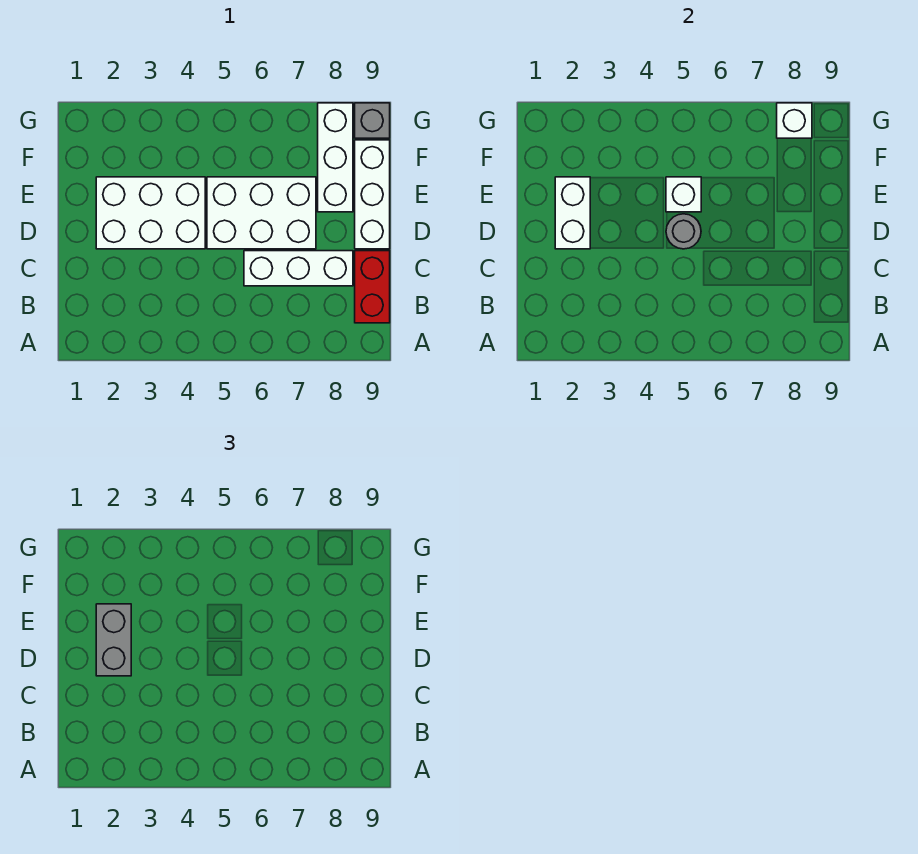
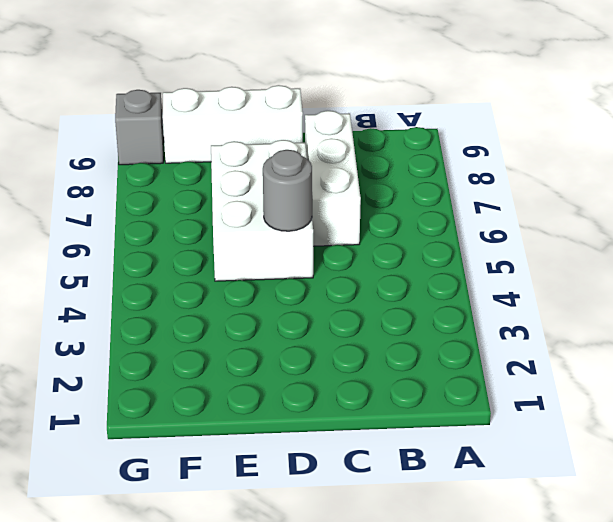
none -> red brick B9:C9 level 1
none -> white brick D2:E4 level 1
none -> white brick E8:G8 level 1

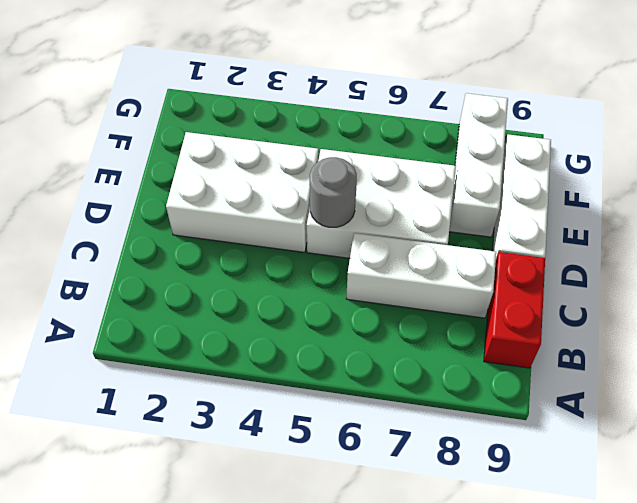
none -> grey brick G9 level 1
none -> white brick D2:E2 level 2
none -> white brick E5 level 2

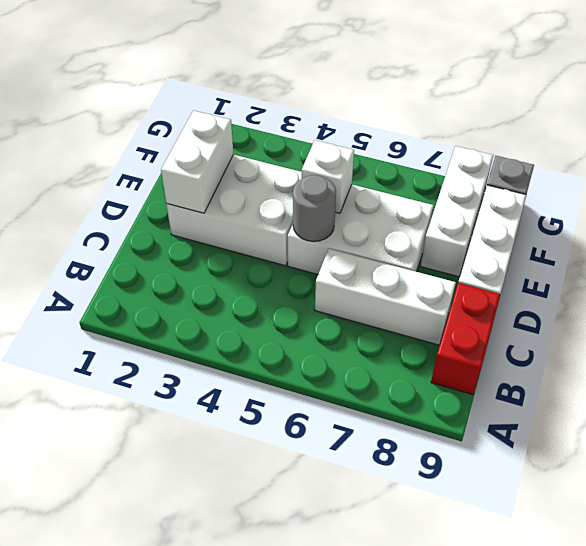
none -> white brick G8 level 2
none -> grey brick D2:E2 level 3

